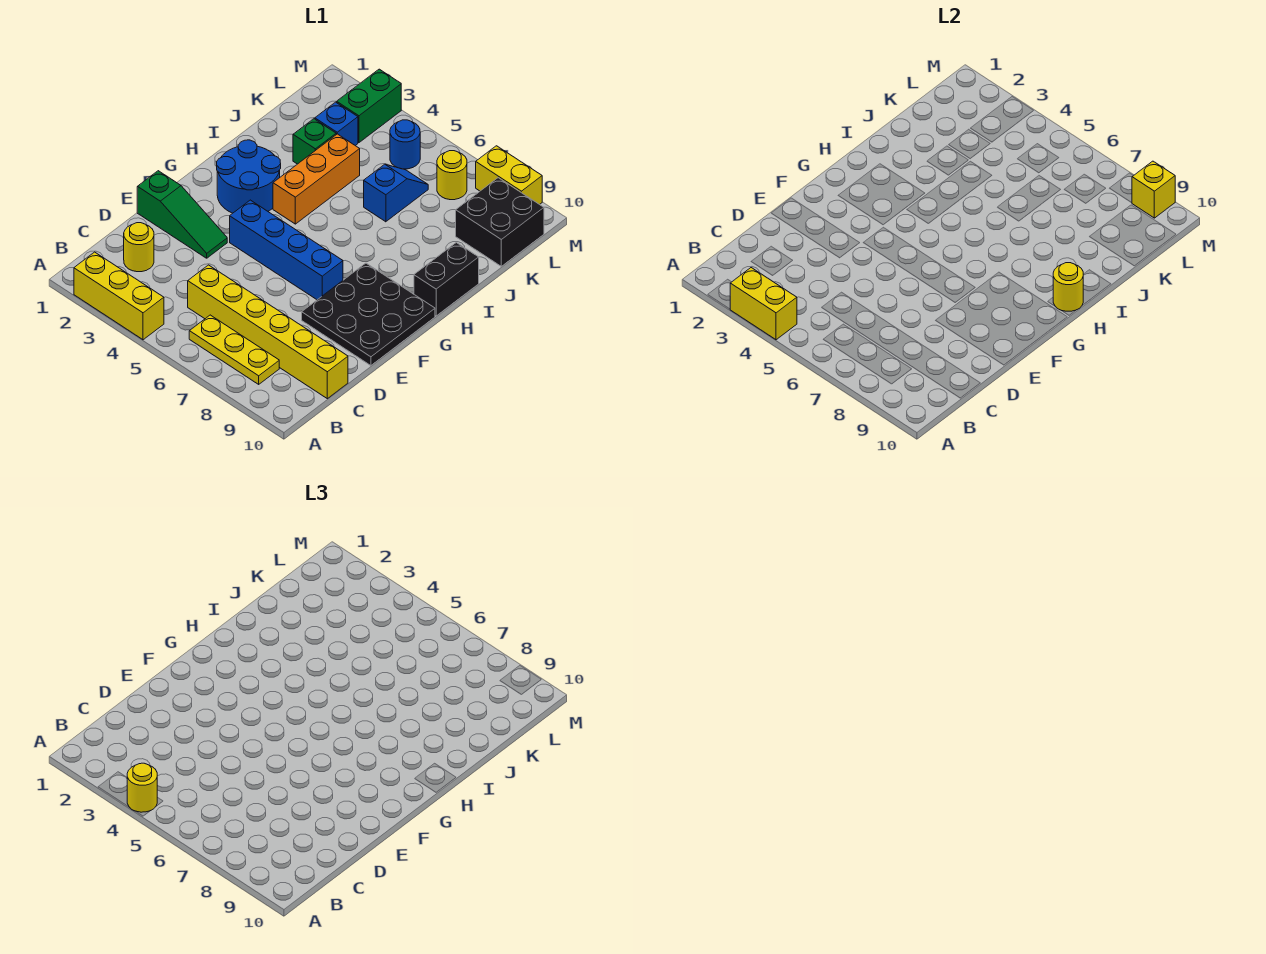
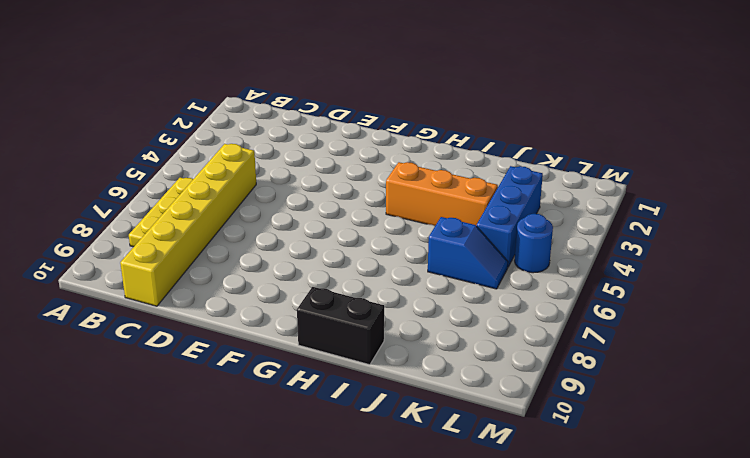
blue brick K3:K5 level 1 -> blue brick K3 level 1
none -> yellow brick A2:A4 level 1
none -> yellow round brick C2 level 1
none -> green slope E1:E3 level 1 top 1

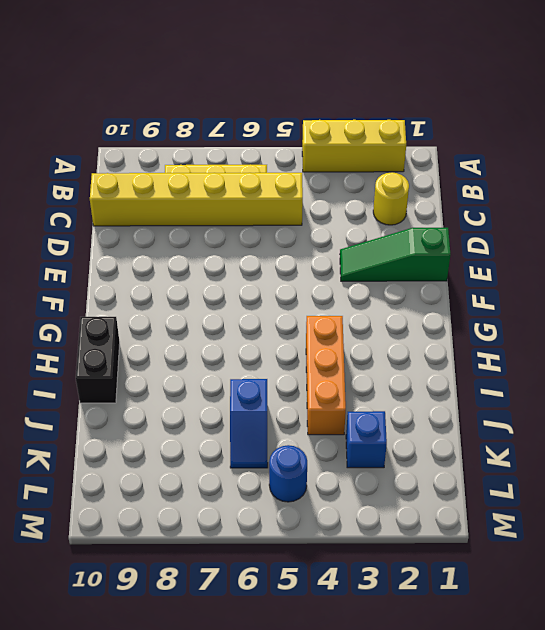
none -> black plate E8:G10 level 1
none -> blue brick F4:F7 level 1
none -> blue round brick G2:H3 level 1

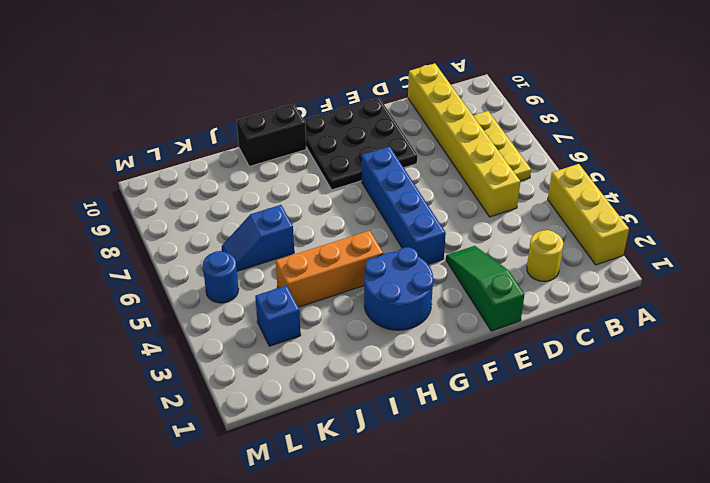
none -> green brick J3 level 1
none -> black brick K9:L10 level 1
none -> green brick L3:M3 level 1

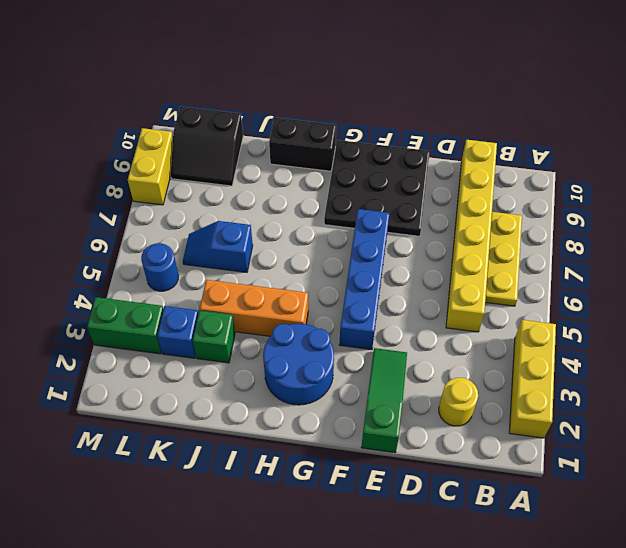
black slope K9:L10 level 1 top 10 -> black brick K9:L10 level 1
none -> yellow round brick L7 level 1
none -> yellow brick A3:A4 level 2
none -> yellow round brick H10 level 2

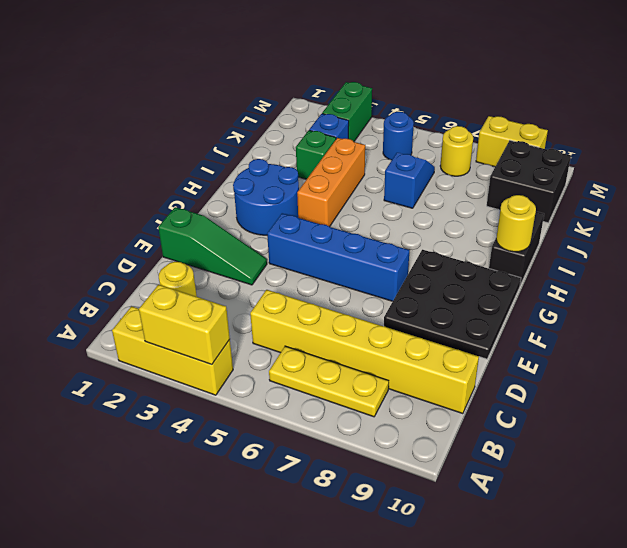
none -> yellow brick M9 level 2
none -> yellow round brick A4 level 3

